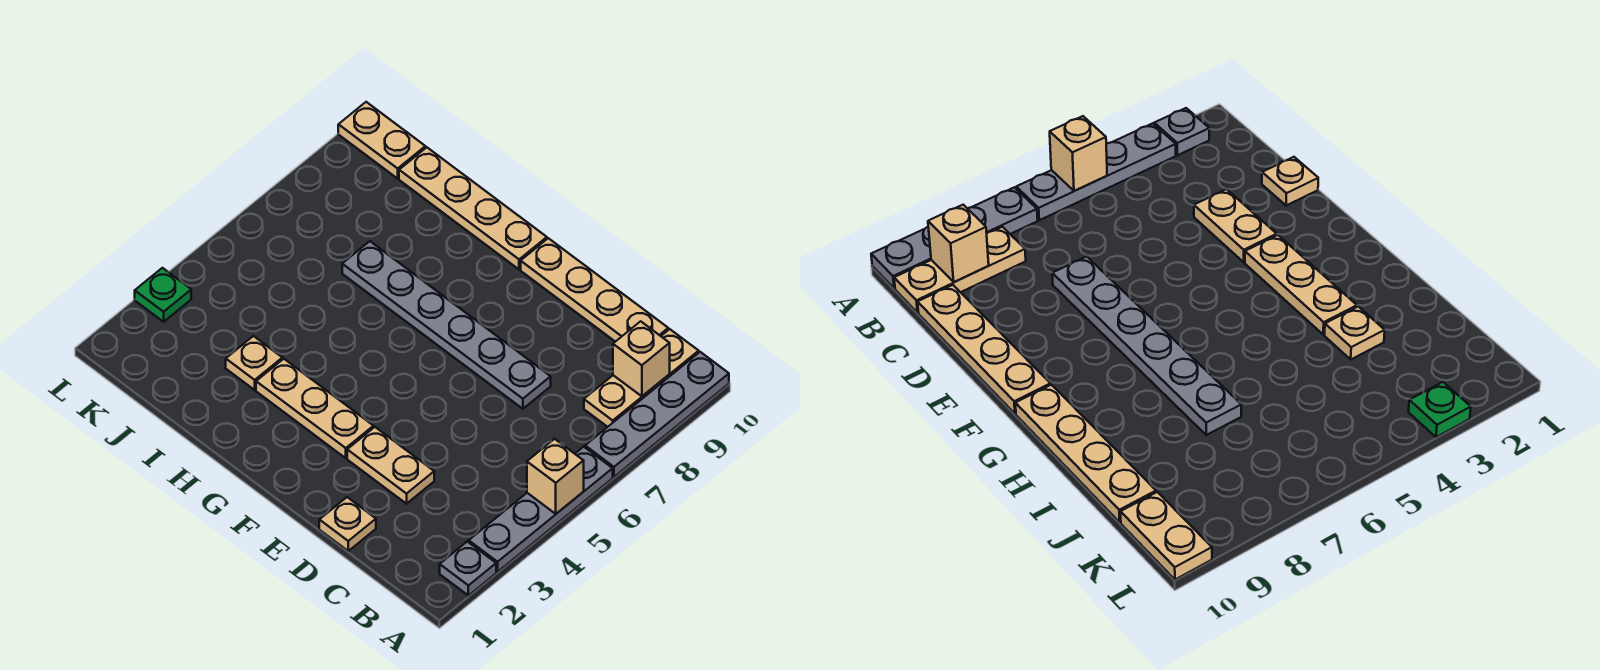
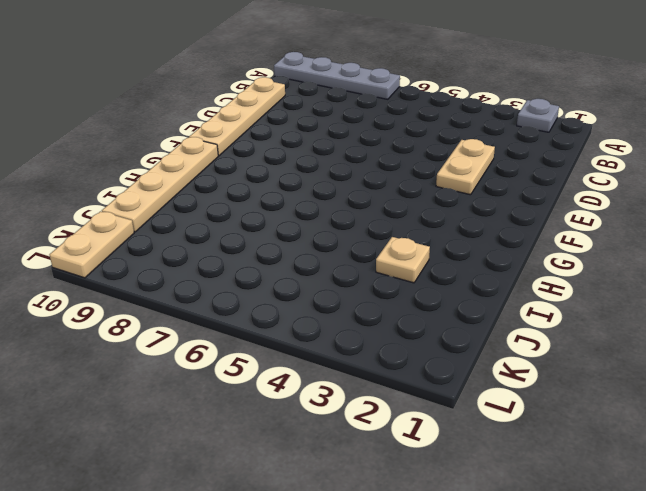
none -> grey plate A3:A6 level 1
none -> tan plate B8:B10 level 1
none -> tan plate D1 level 1

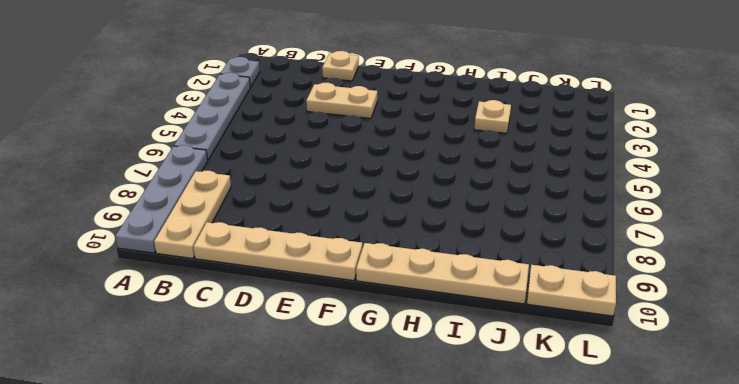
none -> grey plate D7:I7 level 1
none -> tan plate F3:H3 level 1
none -> green plate L3 level 1

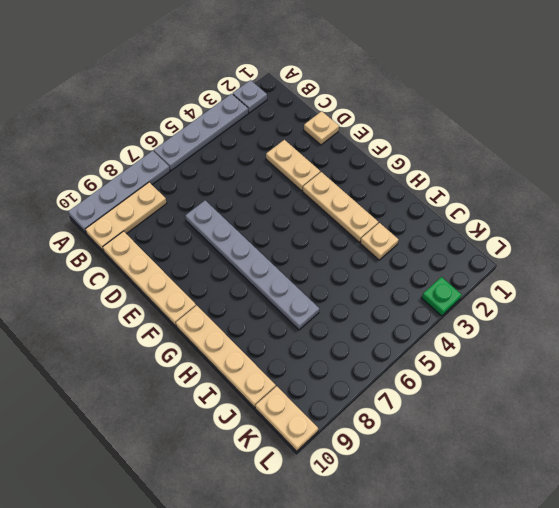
none -> tan brick A5 level 2
none -> tan brick B9 level 2

